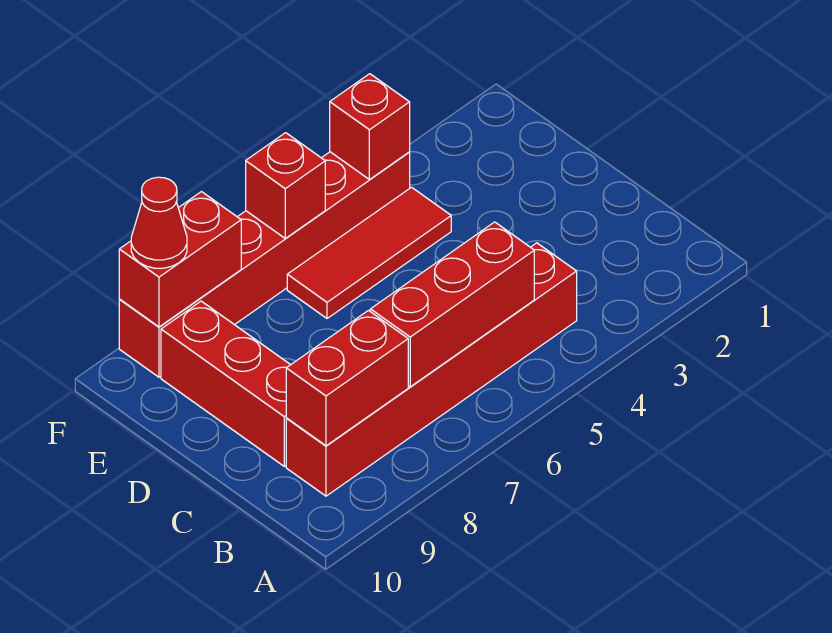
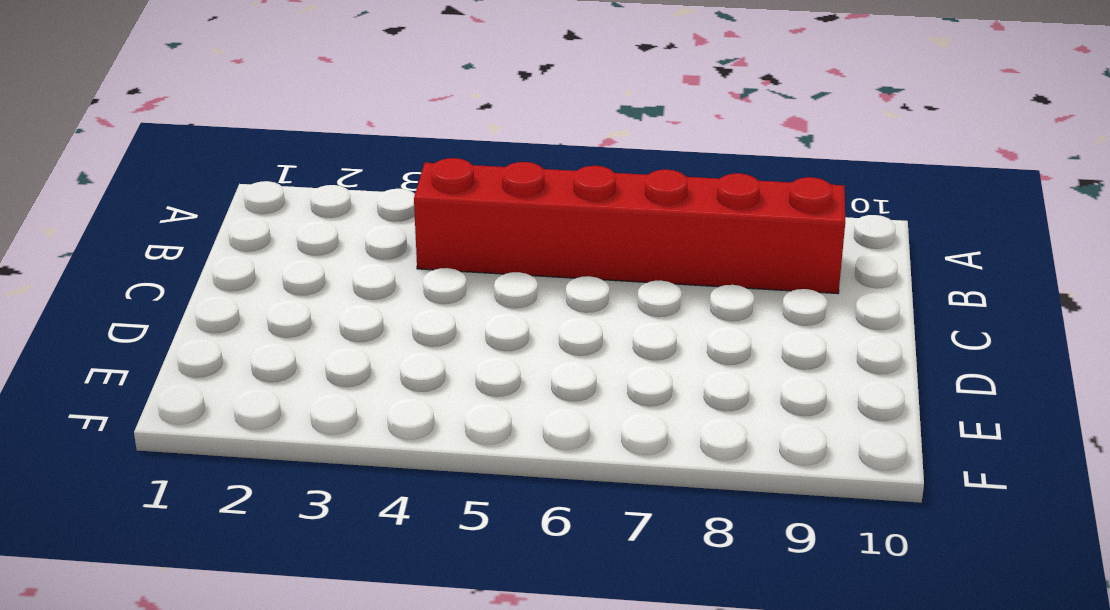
none -> red brick C9:E9 level 1
none -> red tile E4:E6 level 1

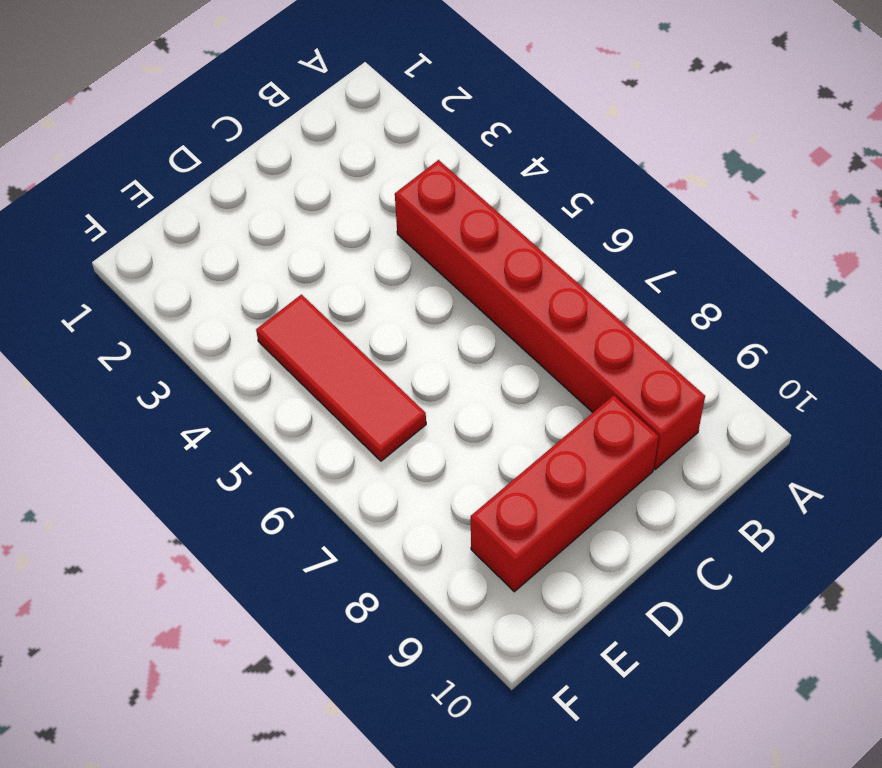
none -> red brick F4:F9 level 1
none -> red brick B5:B7 level 2

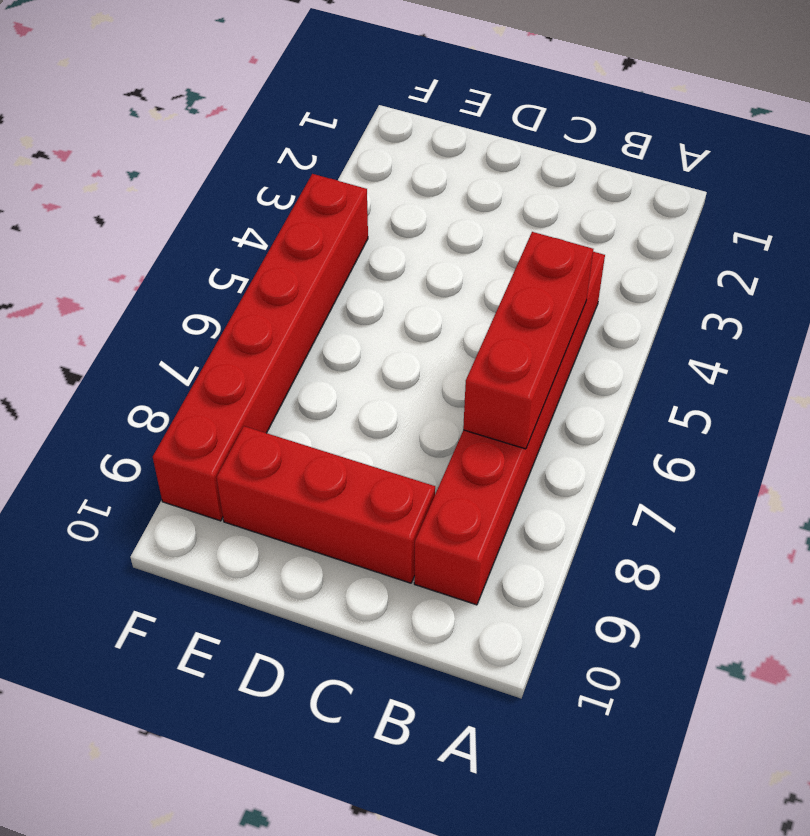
none -> red tile E4:E6 level 1
none -> red brick B8:B9 level 2

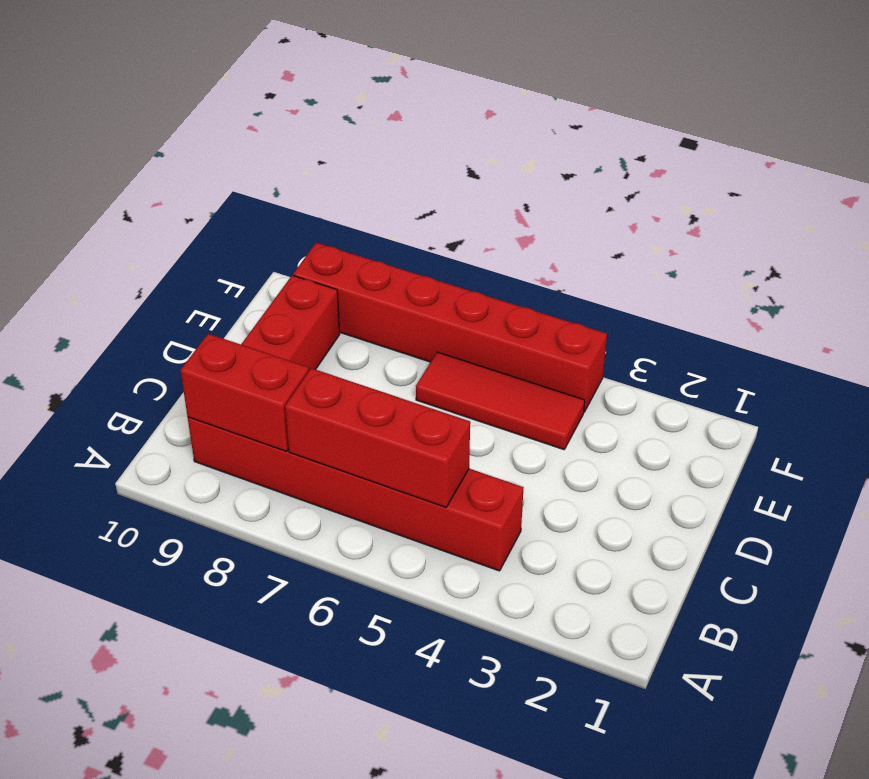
none -> red brick F4 level 2
none -> red brick F6 level 2

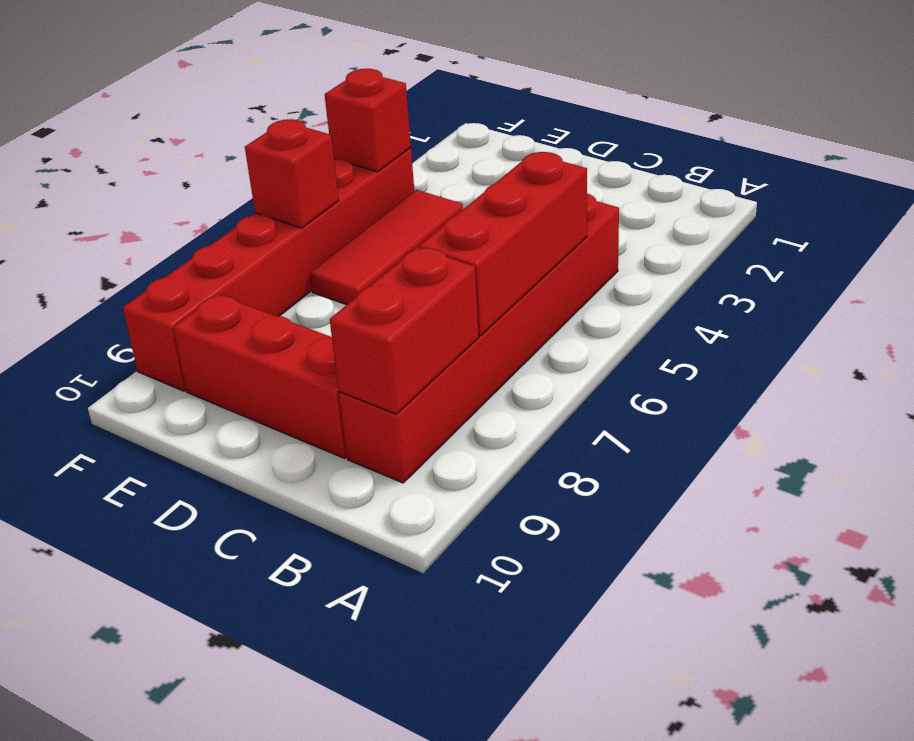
none -> red brick F8:F9 level 2
none -> red cone F9 level 3

